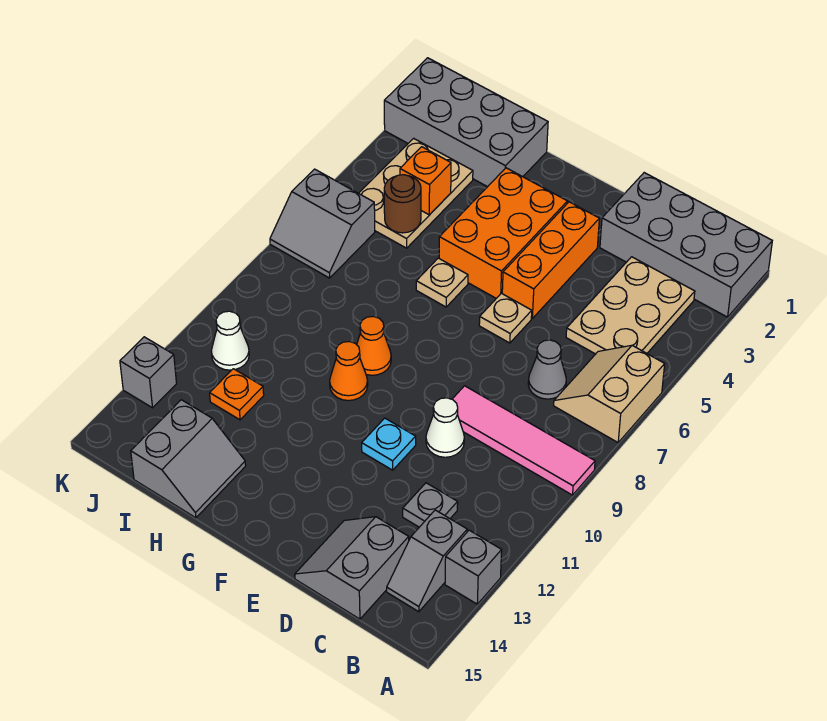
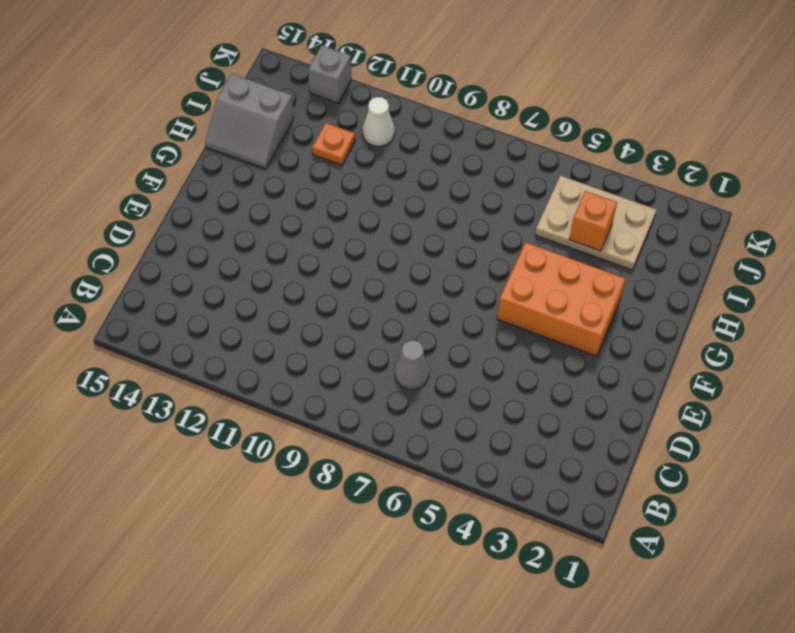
none -> grey brick A1:D2 level 1
none -> tan slope A6:B7 level 1 top A
none -> pink tile A9:D9 level 1

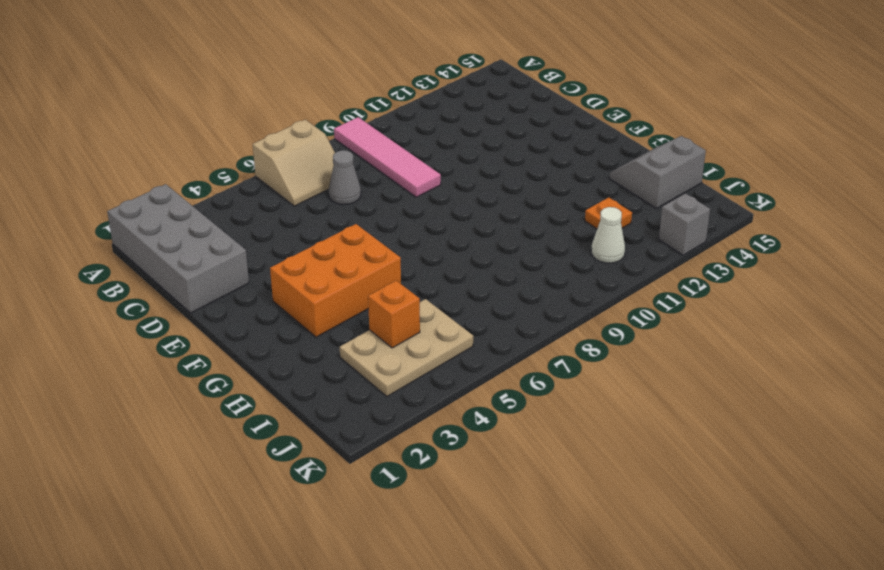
none -> grey brick A13 level 1
none -> tan plate B3:C5 level 1
none -> grey slope B13:B14 level 1 top 13

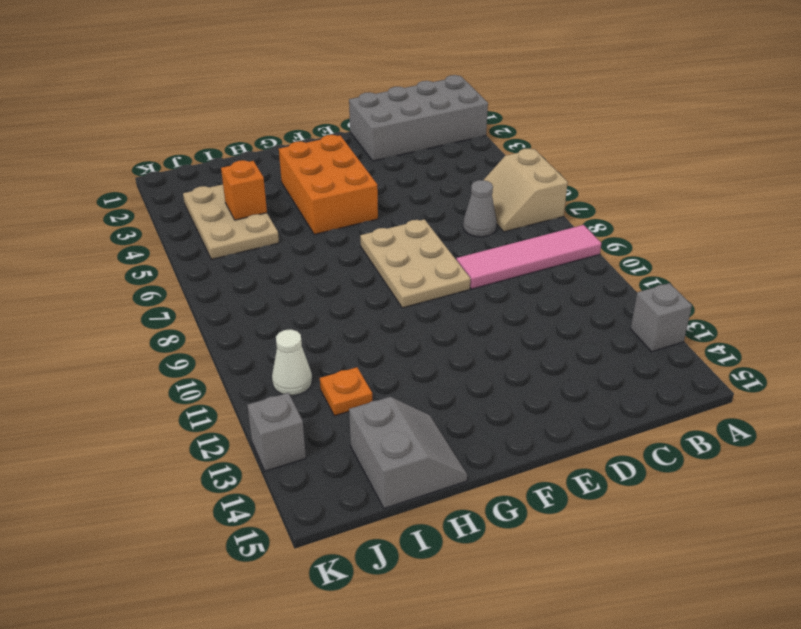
tan plate E7:F9 level 1 -> tan plate B3:C5 level 1
none -> grey slope B13:B14 level 1 top 13
none -> grey plate C12 level 1
none -> grey slope C14:D15 level 1 top C

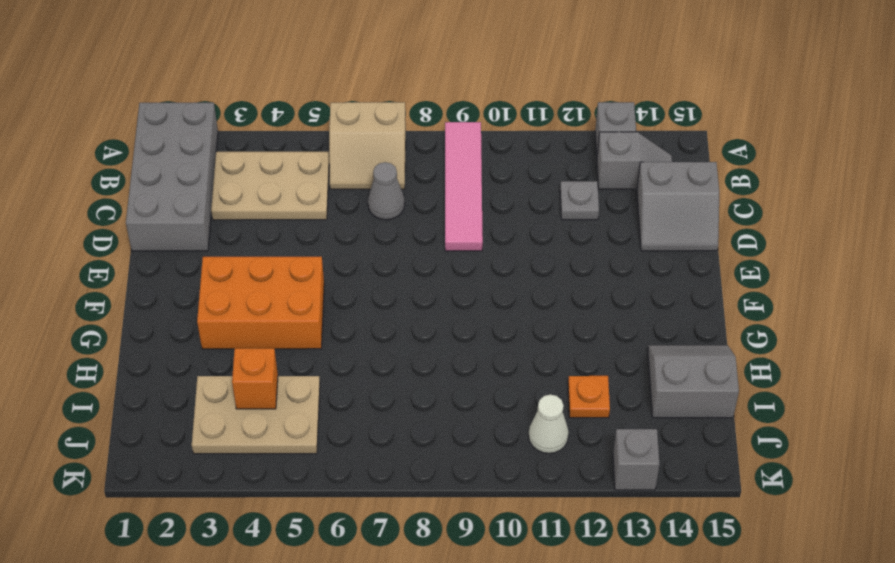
none -> white cone D10 level 1
none -> orange brick E3:E5 level 1
none -> tan plate E6 level 1

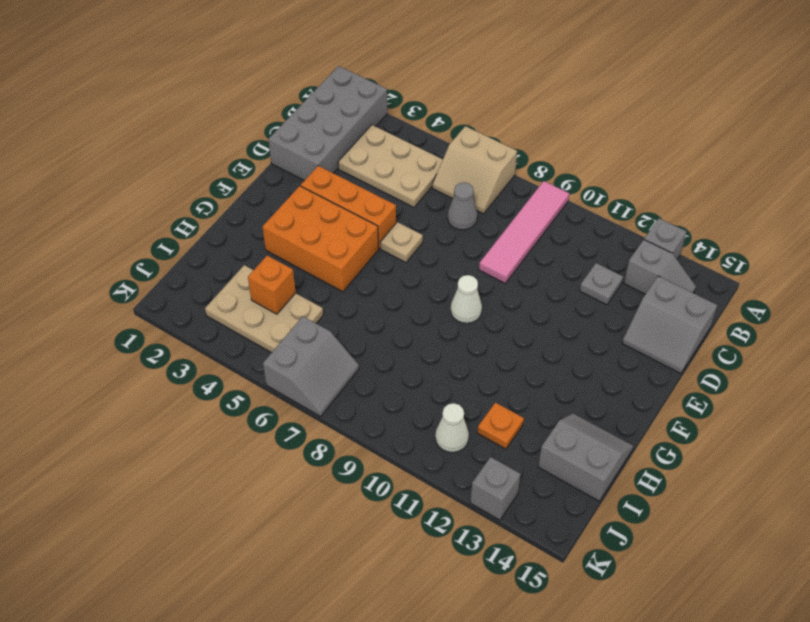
white cone F9 level 1 -> white cone D10 level 1
none -> cyan plate E11 level 1
none -> tan plate G6 level 1
none -> orange cone G9 level 1

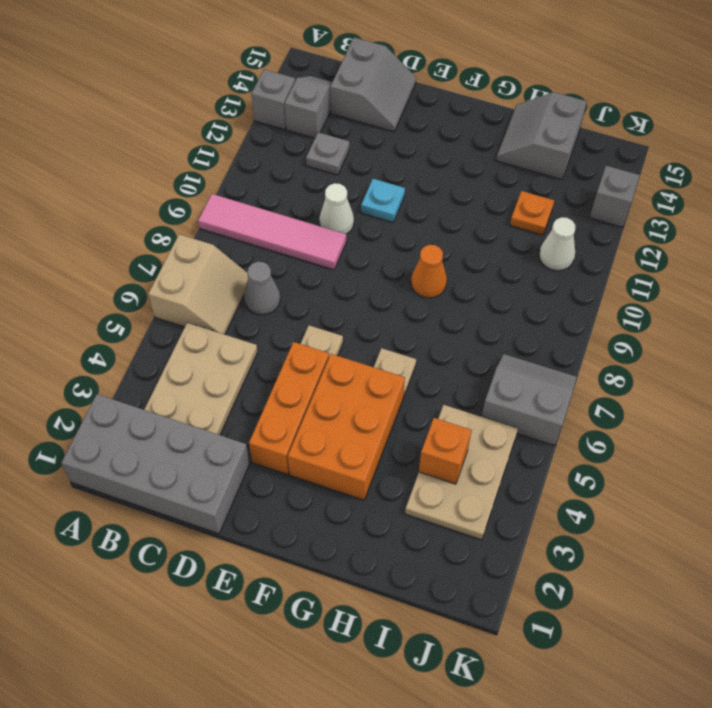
none -> orange cone G10 level 1
none -> grey brick H1:K2 level 1
none -> brown round brick I5 level 2

